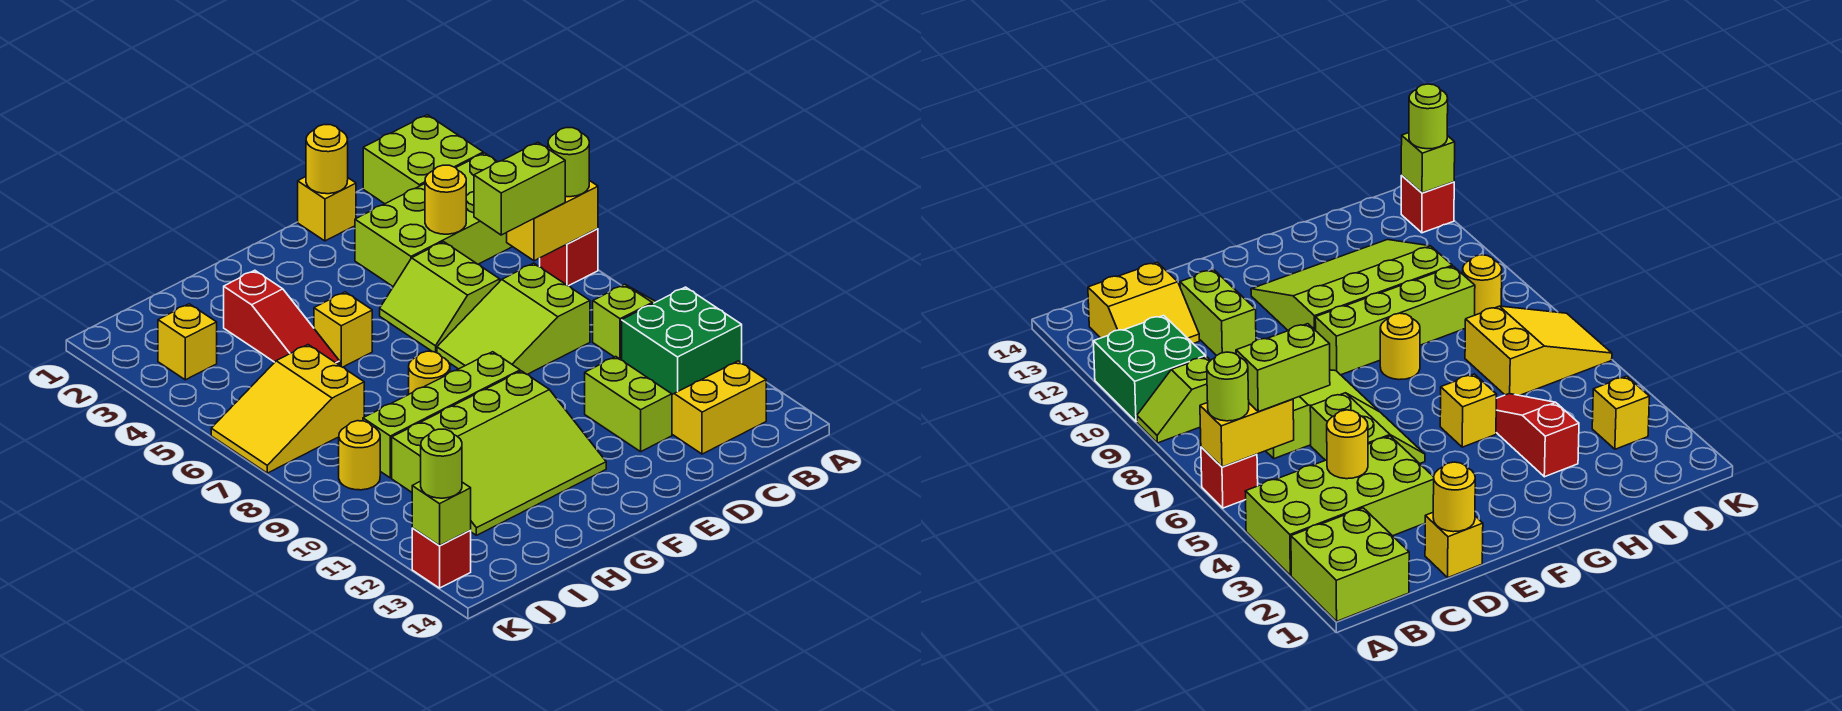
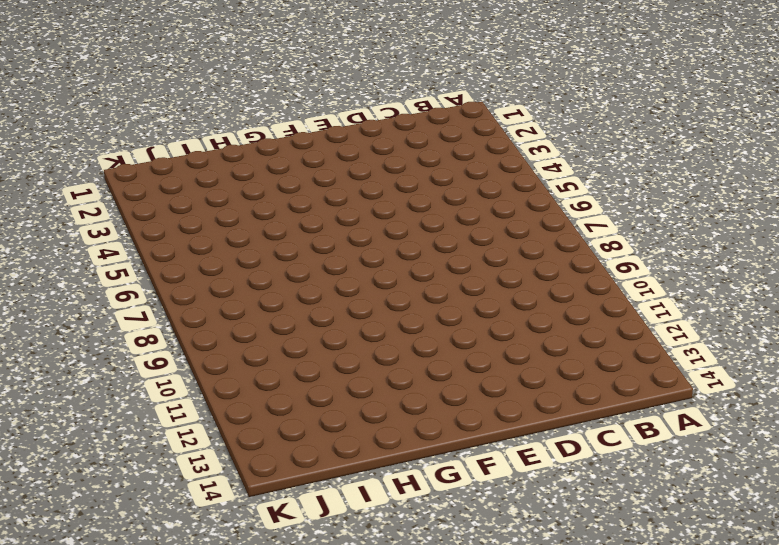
none -> lime brick A1:B2 level 1
none -> lime brick A3:D4 level 1
none -> red brick A6 level 1

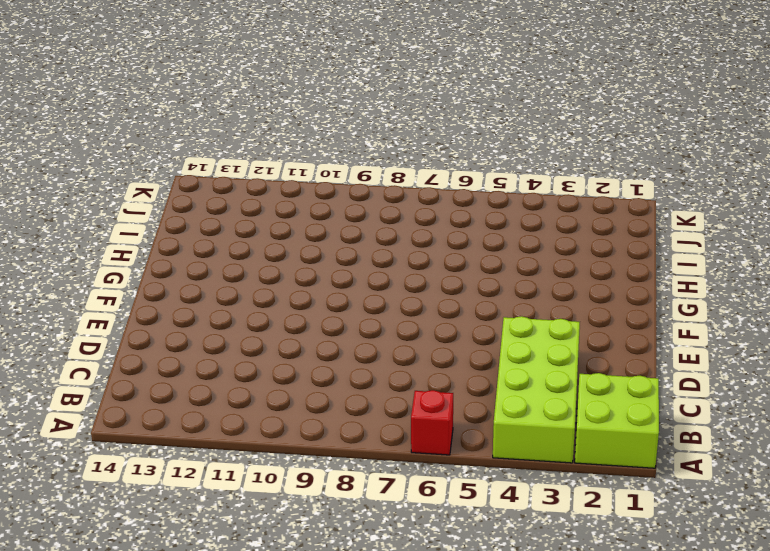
none -> lime slope A9:B9 level 1 top B
none -> green brick A10:B11 level 1
none -> yellow slope B12:C13 level 1 top 13

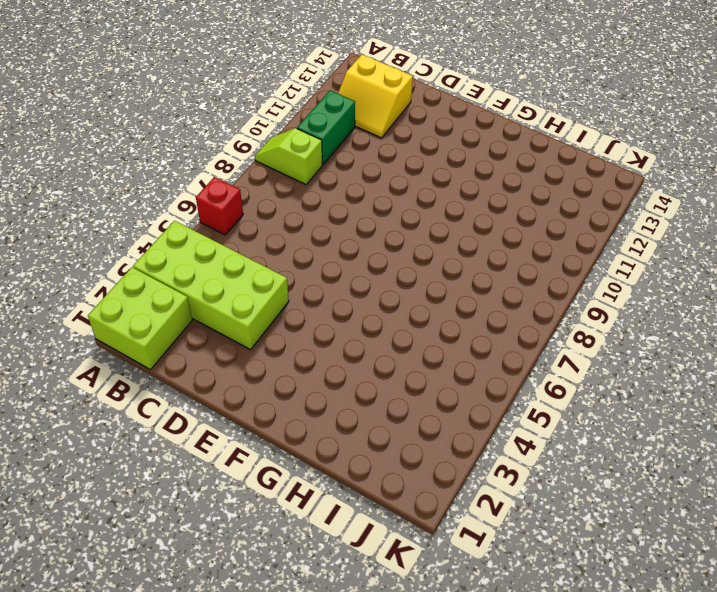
green brick B10:B11 level 1 -> green brick A10:B11 level 1
none -> lime slope C7:E8 level 1 top C
none -> yellow brick D1 level 1
none -> lime slope D5:E6 level 1 top D

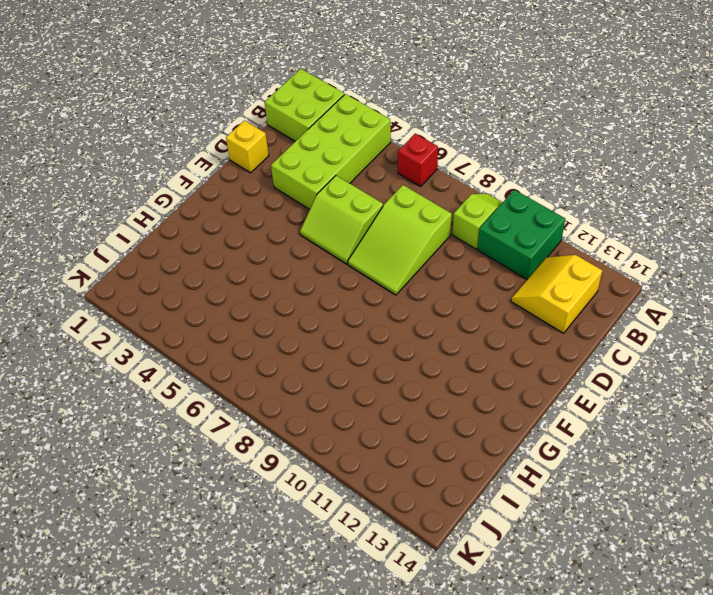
none -> lime brick D11:D12 level 1
none -> lime brick F9:I9 level 1
none -> lime slope F10:I12 level 1 top 10

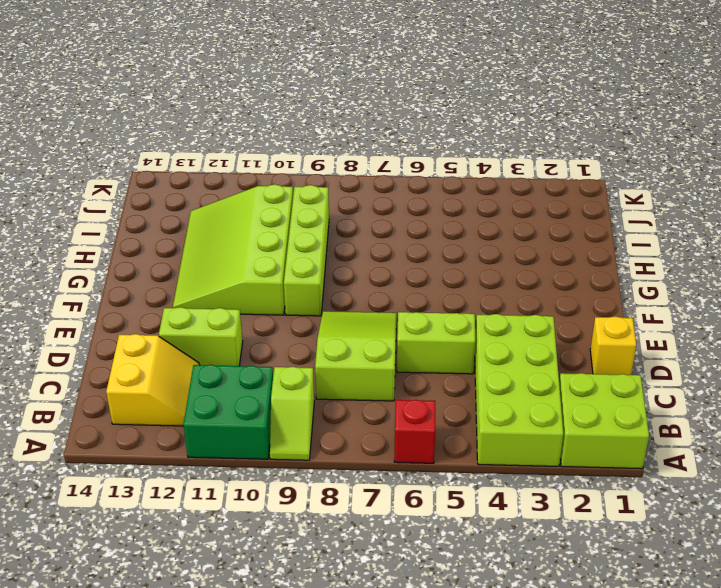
none -> yellow brick G5 level 1
none -> yellow round brick G8 level 1
none -> red slope H3:H5 level 1 top 3

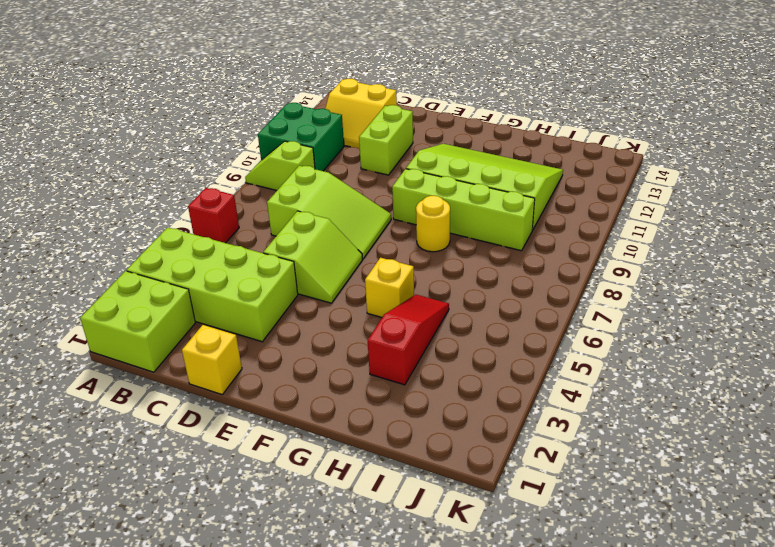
none -> yellow slope I6:K7 level 1 top I
none -> yellow brick J3 level 1
none -> yellow round brick J9 level 1

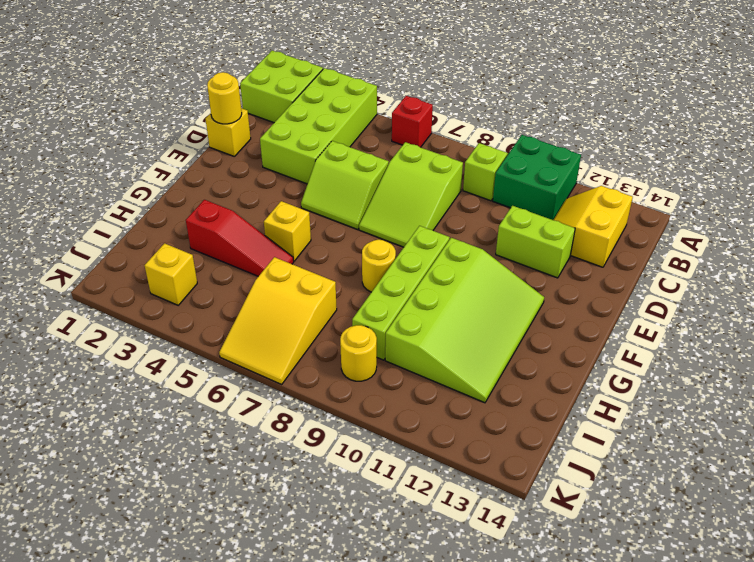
none -> red brick K13 level 1
none -> yellow brick A6:B6 level 2
none -> yellow round brick C4 level 2

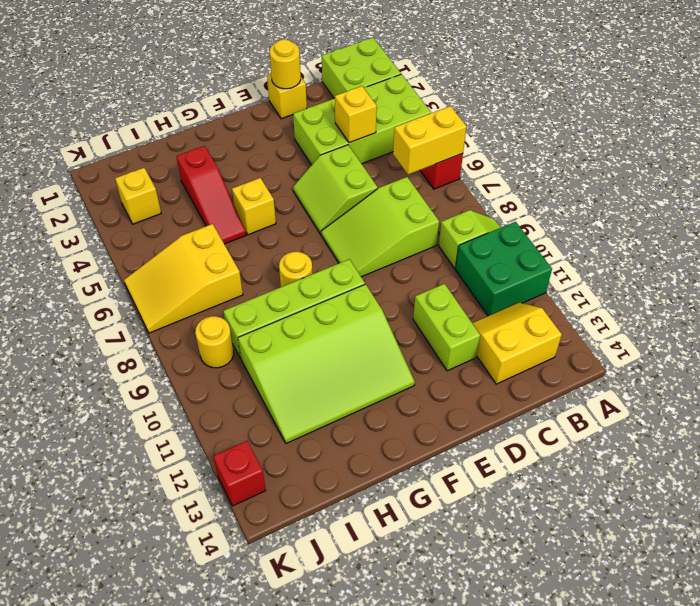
yellow brick C4 level 2 -> yellow round brick C4 level 2
none -> lime brick K13 level 2
none -> lime round brick A6 level 3
none -> lime brick B6:C6 level 3

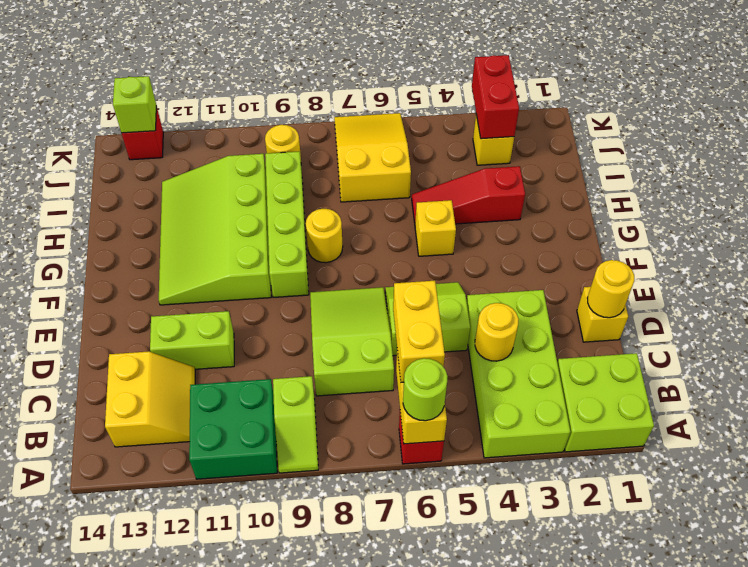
yellow brick B6:C6 level 3 -> lime brick B6:C6 level 3
red brick J3:K3 level 2 -> none
none -> lime round brick K13 level 3

